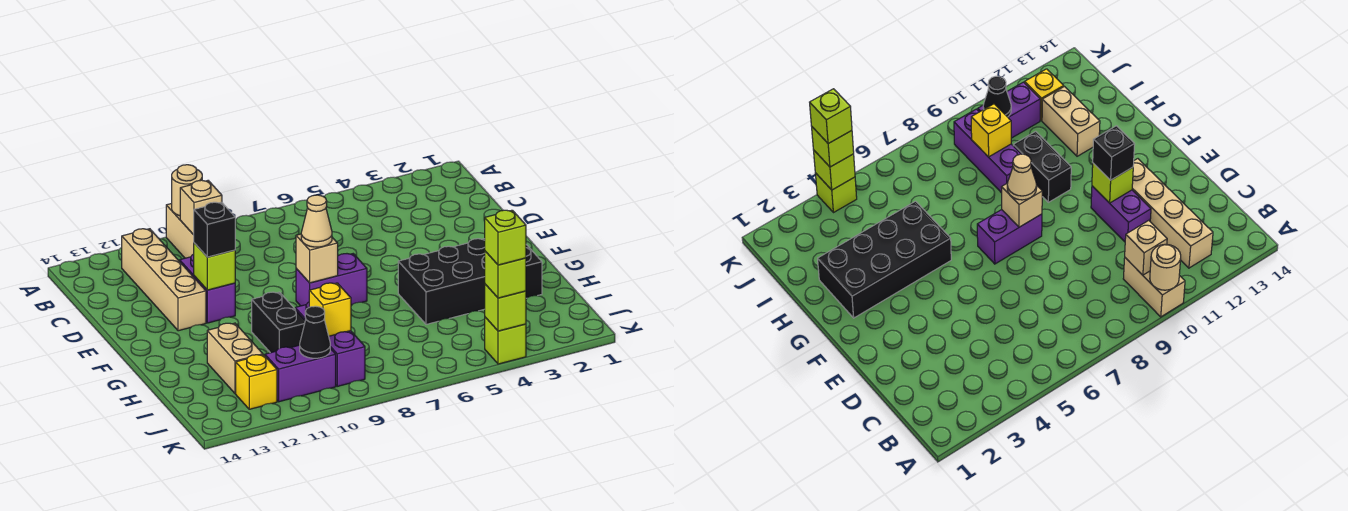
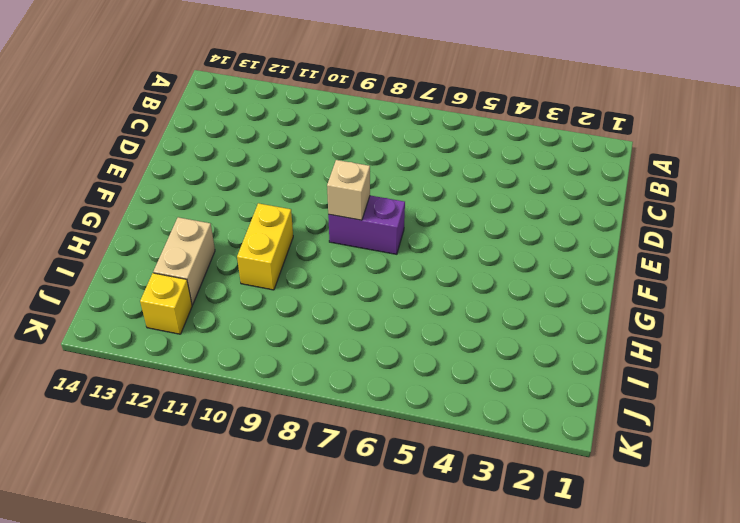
yellow brick G10:H10 level 1 -> black brick G10:H10 level 1
none -> tan brick A10:B10 level 1
none -> tan brick B12:E12 level 1
none -> purple brick D11:E11 level 1

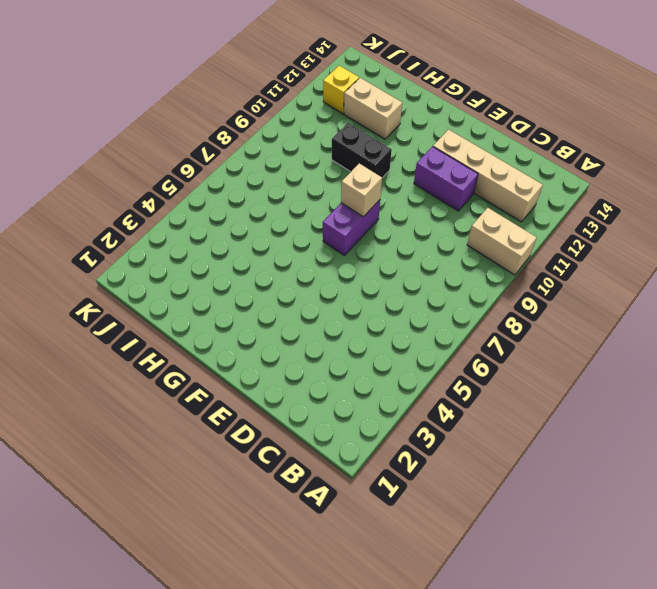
none -> black brick G2:H5 level 1
none -> purple brick H9:J9 level 1
none -> purple brick J10:J11 level 1

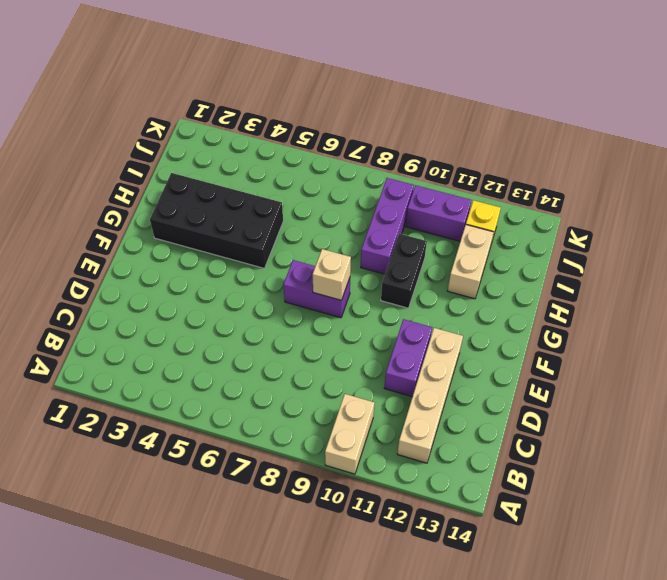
none -> lime brick K4 level 1
none -> tan round brick A10 level 2
none -> tan brick B10 level 2

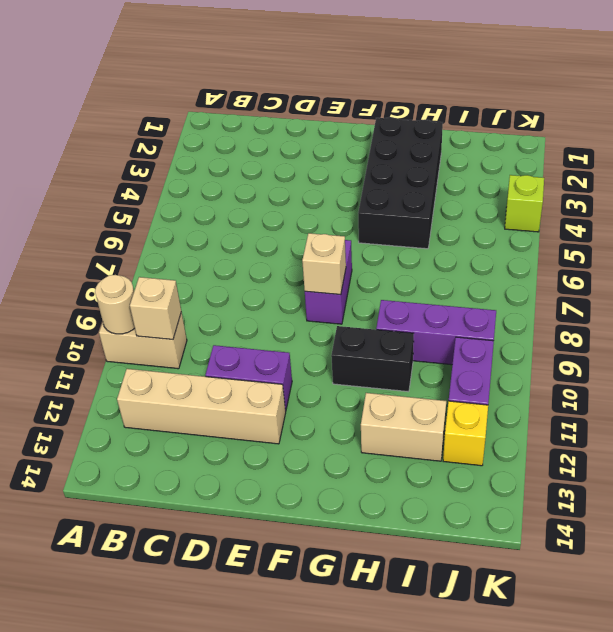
none -> lime brick E11 level 2
none -> yellow brick I9 level 2
none -> black cone J10 level 2

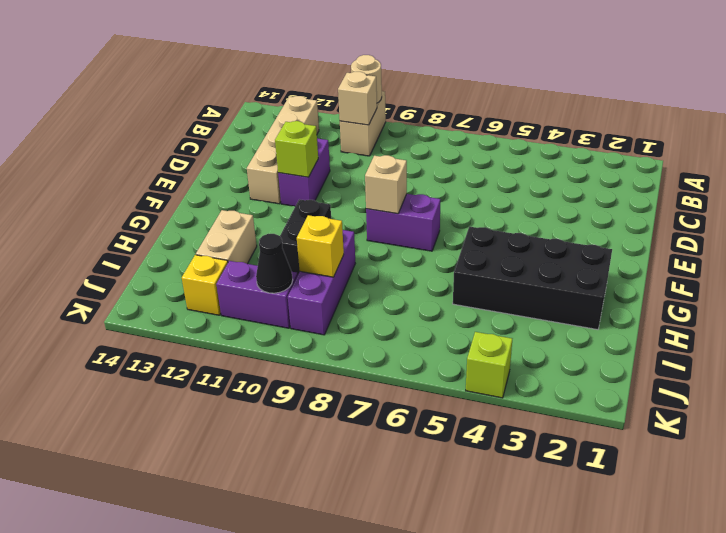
none -> lime brick K4 level 2
none -> black brick E11 level 3
none -> tan cone F8 level 3

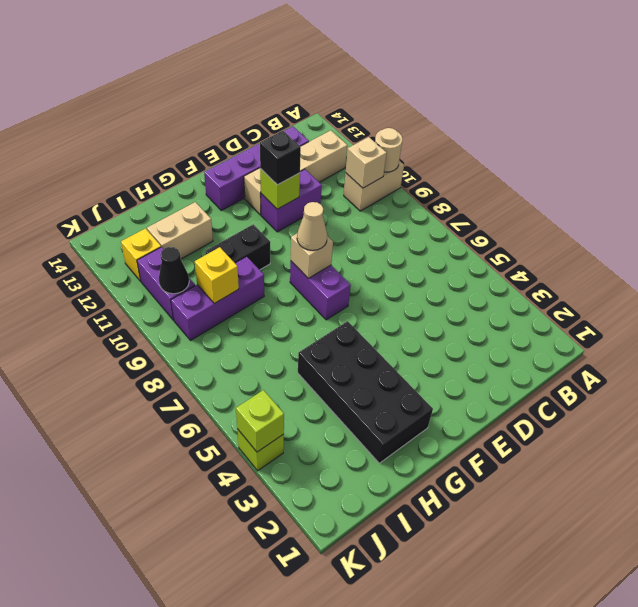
purple brick C13:F13 level 1 -> none
none -> lime brick K4 level 3
none -> lime brick K4 level 4

